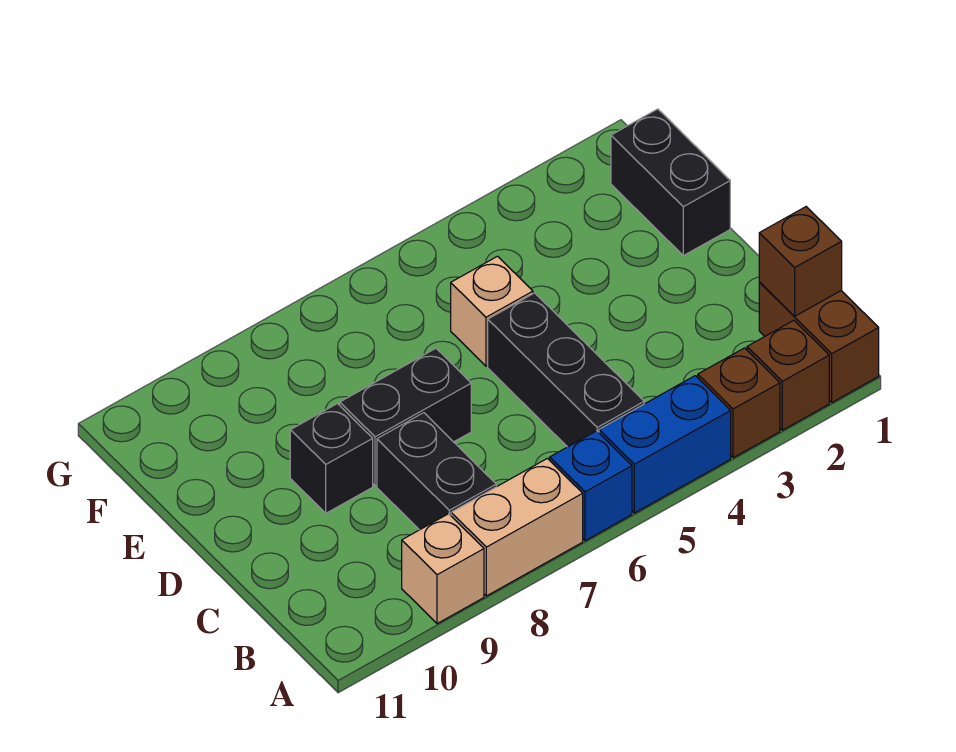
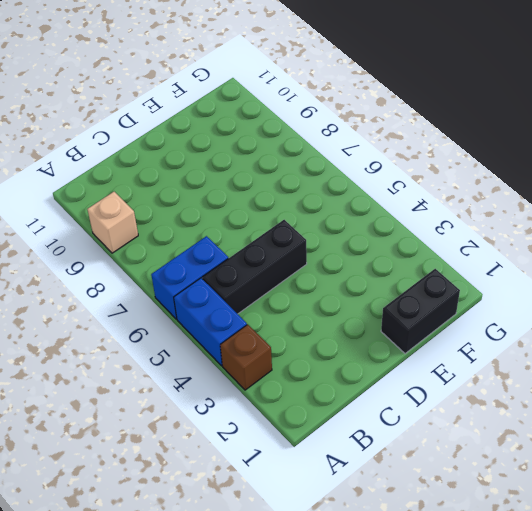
blue brick A6:B6 level 1 -> blue brick A6 level 1
none -> brown brick A1:B1 level 1
none -> brown brick A2 level 1
none -> tan brick A7:A8 level 1

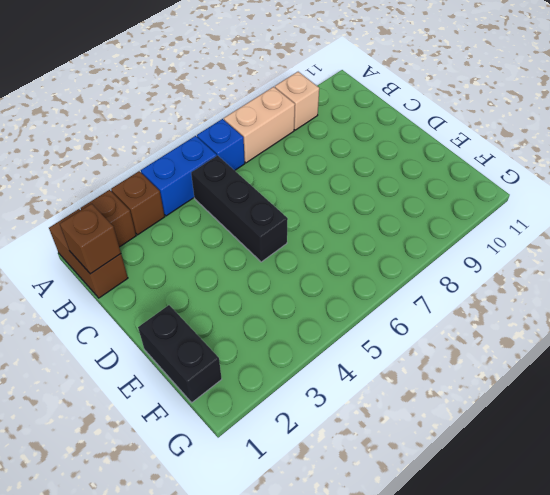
none -> black brick B8:C8 level 1
none -> black brick D7:D8 level 1
none -> black brick D9 level 1

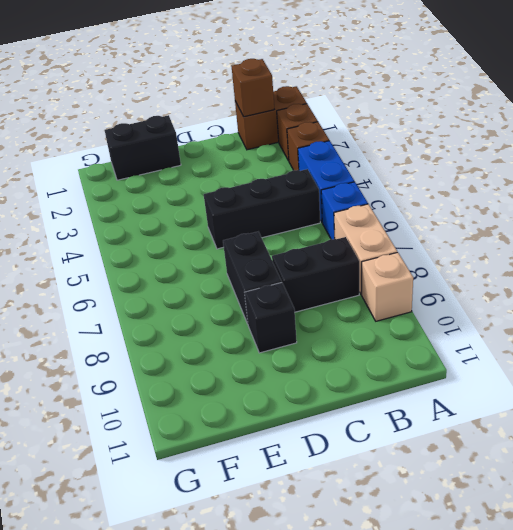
none -> tan brick E5 level 1

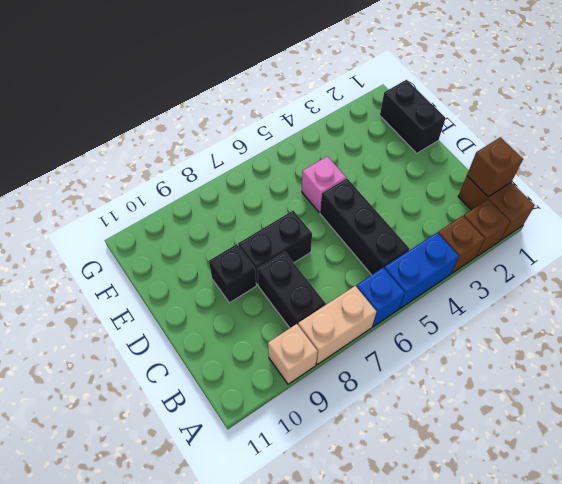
pink brick E5 level 1 -> tan brick E5 level 1

